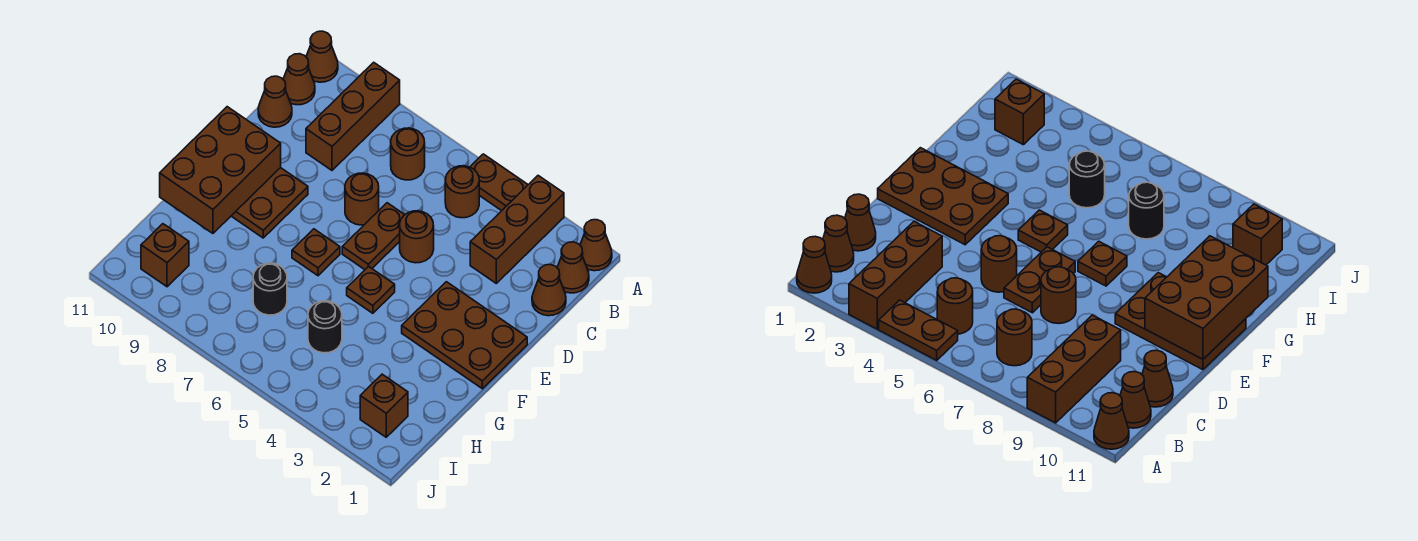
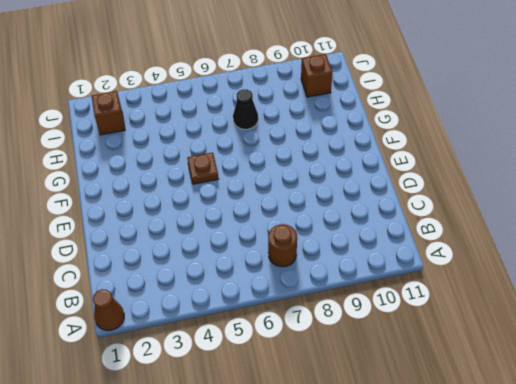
black cone H7 level 1 -> black round brick H7 level 1
none -> brown brick A3:C3 level 1
none -> brown plate A4:A5 level 1
none -> brown brick A9:C9 level 1

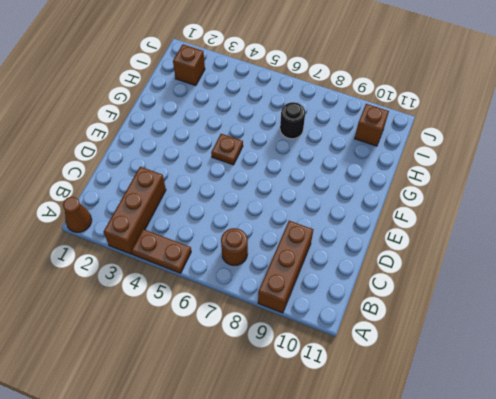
none -> brown cone A11 level 1
none -> brown cone B1 level 1
none -> brown round brick B5 level 1

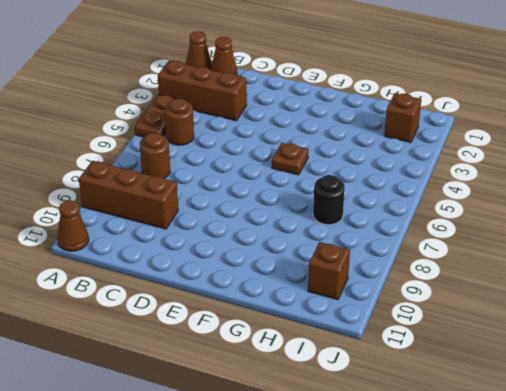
none -> brown cone B11 level 1
none -> brown cone C1 level 1
none -> brown cone C11 level 1

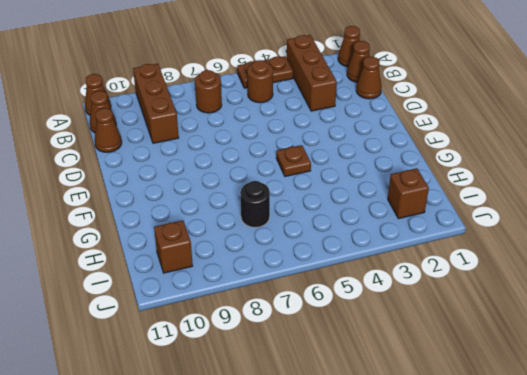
none -> brown round brick D5 level 1
none -> brown plate D6:E6 level 1
none -> brown round brick D7 level 1

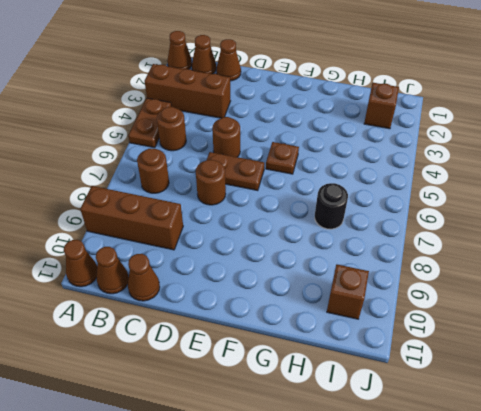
none -> brown plate E1:F3 level 1
none -> brown plate E9:F11 level 1
none -> brown plate F7 level 1

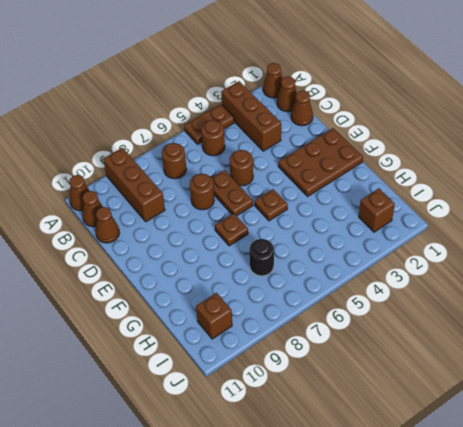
none -> brown plate E9:F11 level 1
none -> black round brick H5 level 1
none -> brown brick E10:G11 level 2

